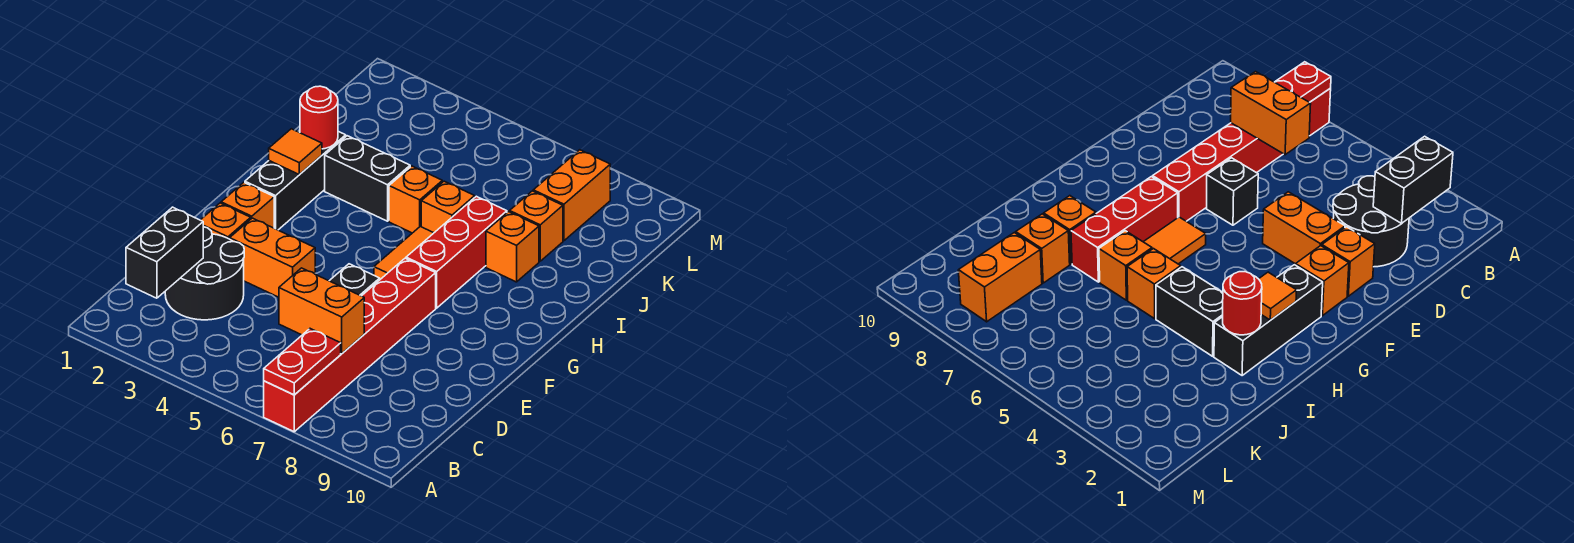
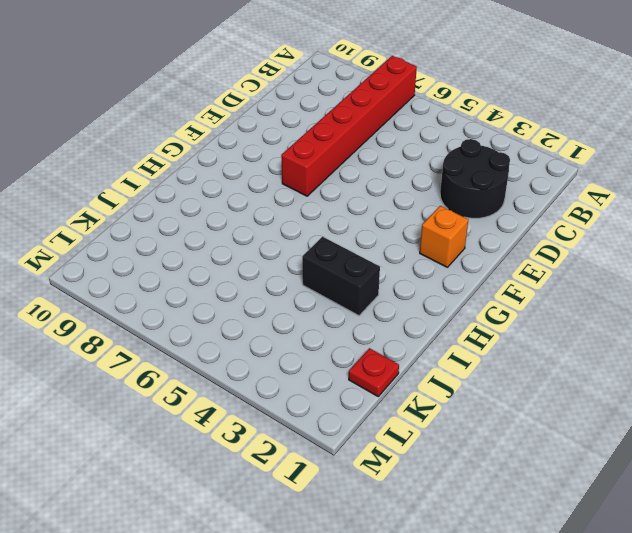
red plate K1 level 1 -> none
none -> orange brick E2 level 1
none -> orange brick E3:E4 level 1
none -> black brick E6 level 1

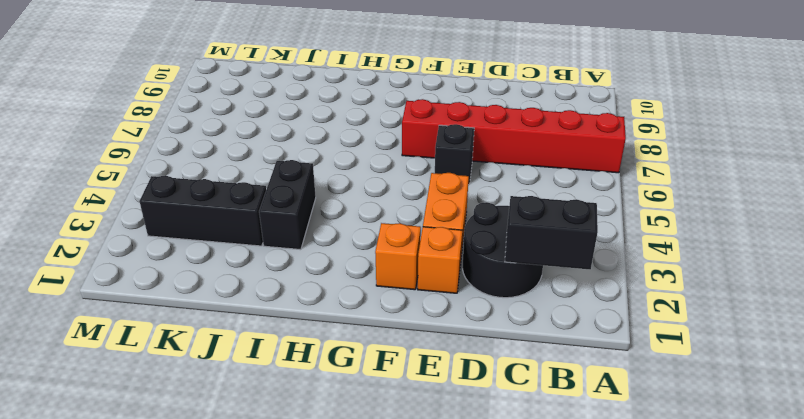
black brick J3:L3 level 1 -> black brick G2:I2 level 1
none -> orange tile G6:H6 level 1
none -> red brick G7:I7 level 1
none -> orange brick I5 level 1

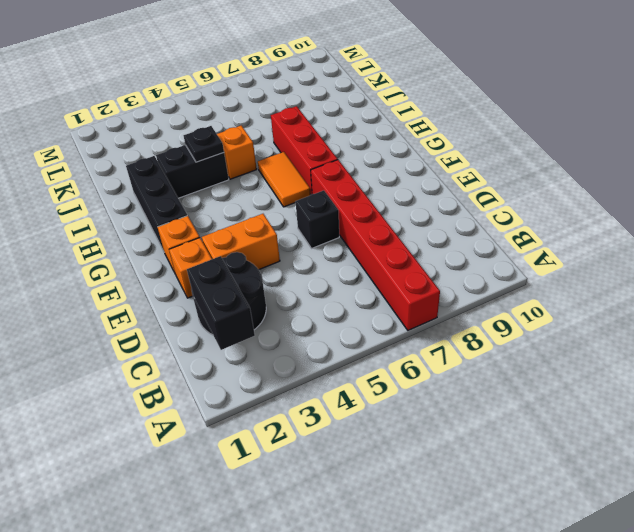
black plate I4 level 2 -> none
none -> orange brick I6 level 1
none -> orange brick I8 level 1
none -> orange brick J8 level 1

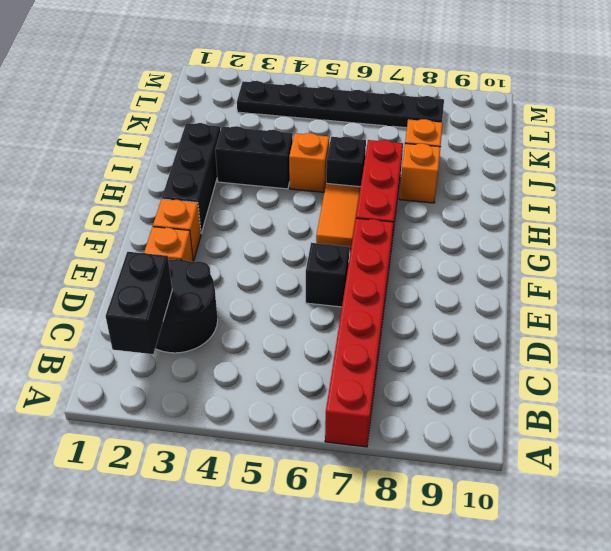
black brick I6 level 1 -> orange brick I6 level 1
black plate L3:L8 level 1 -> orange brick K8:L8 level 1
none -> orange brick E3:E4 level 1
none -> red plate A7:B7 level 2
none -> orange brick C6:C7 level 2

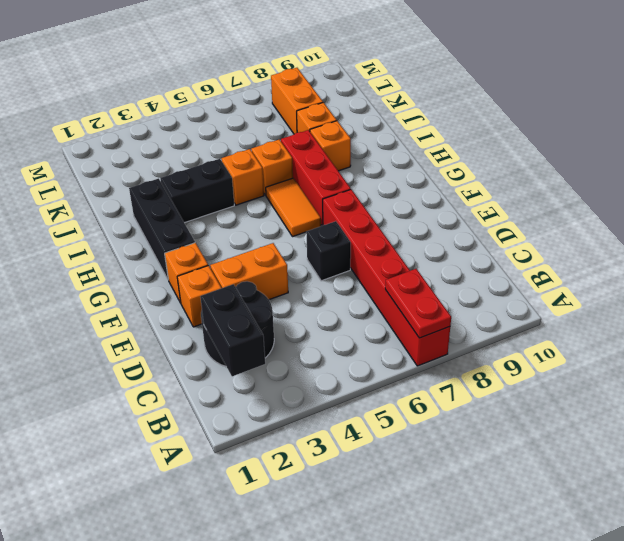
none -> orange brick C6:C7 level 2
none -> orange tile H2 level 2
none -> red round brick I2 level 2

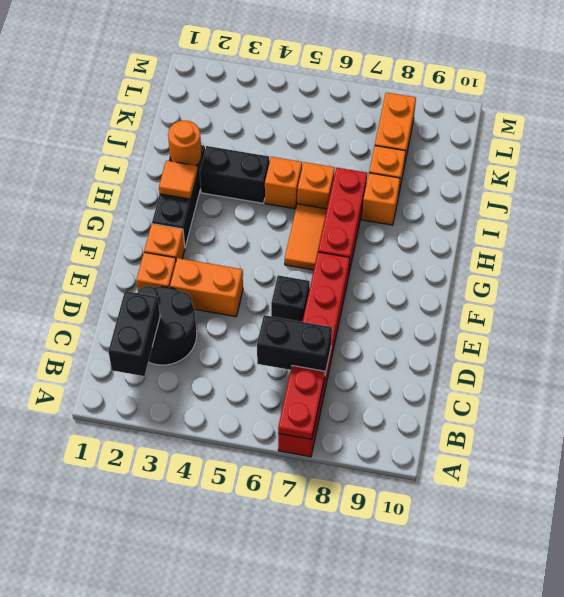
black brick C6:C7 level 2 -> orange brick C6:C7 level 2
orange round brick I2 level 2 -> red round brick I2 level 2

